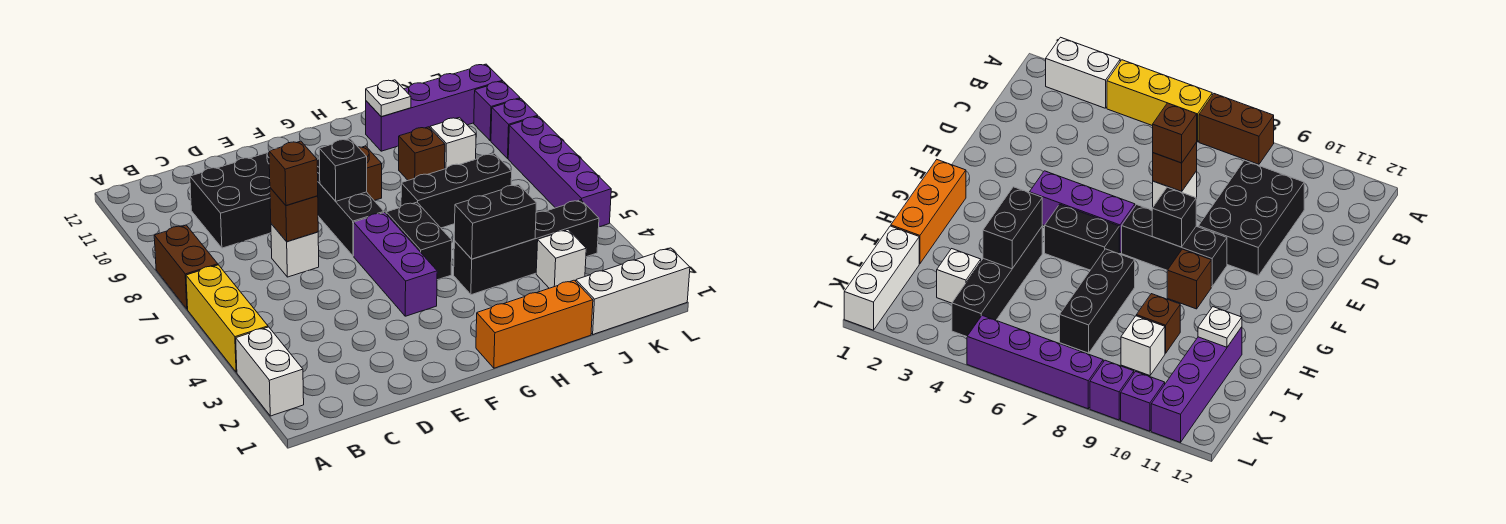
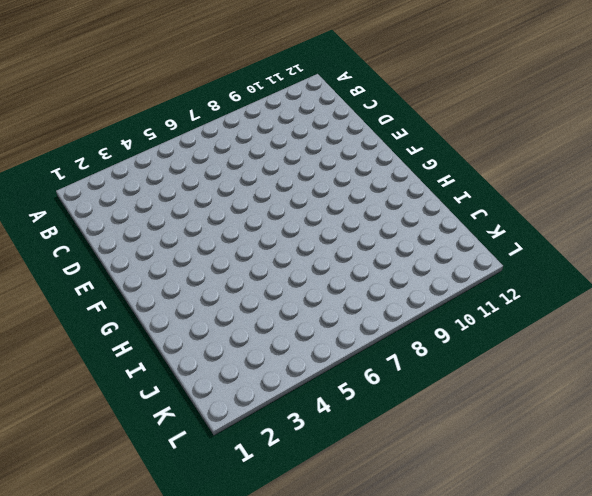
none -> white brick A2:A3 level 1
none -> yellow brick A4:A6 level 1
none -> brown brick A7:A8 level 1

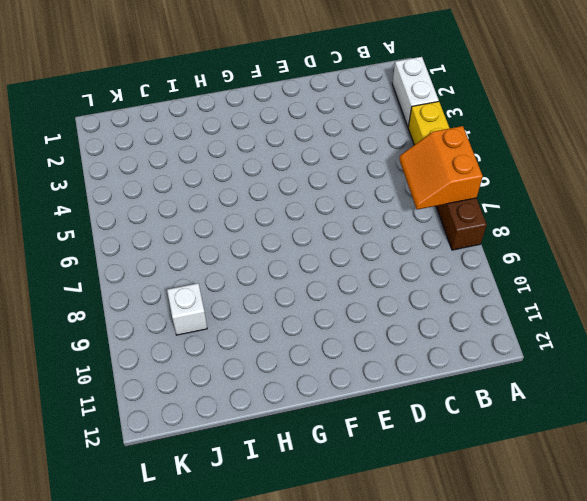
orange slope A6:B7 level 2 top A -> none
none -> black brick C9:E10 level 1
none -> white brick D7 level 1
none -> purple brick F4:F6 level 1

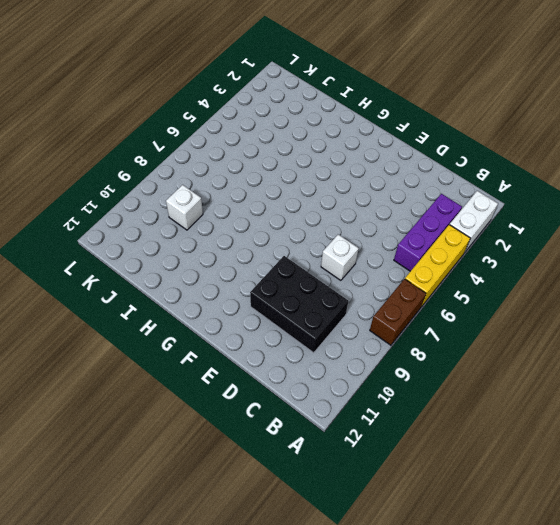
purple brick B3:B5 level 1 -> purple brick F4:F6 level 1
none -> black brick F7:F9 level 1
none -> orange brick G1:I1 level 1
none -> black brick G5:G6 level 1

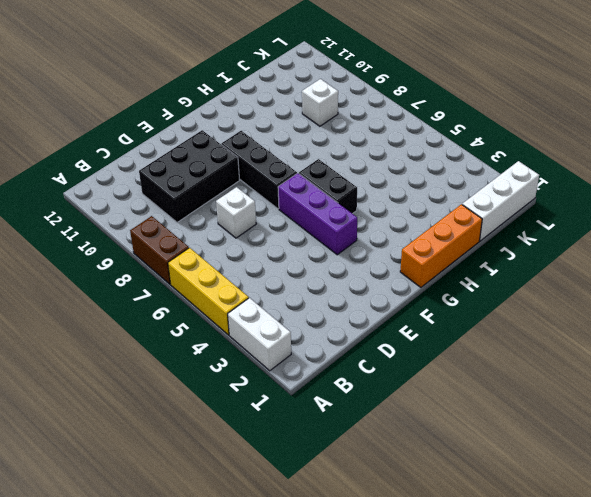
none -> brown brick G9 level 1
none -> black brick H4:K4 level 1
none -> black brick H7:J7 level 1

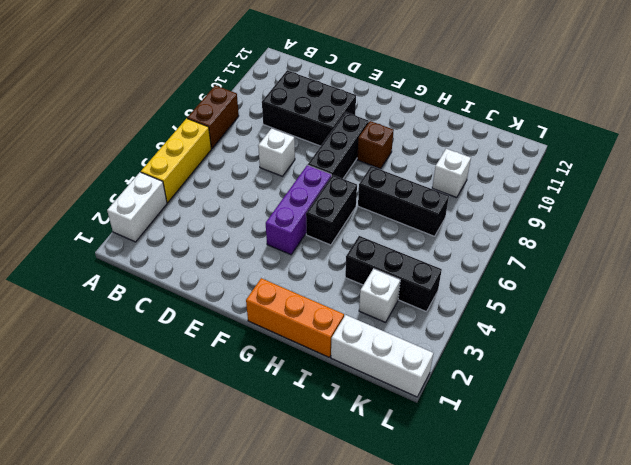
black brick I4:K4 level 1 -> black brick H4:K4 level 1
none -> brown brick I9 level 1
none -> purple brick I11:L11 level 1
none -> purple brick L5:L8 level 1

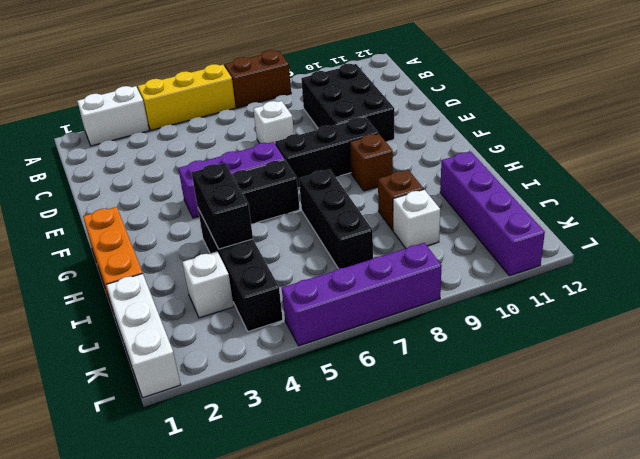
none -> purple brick L9 level 1
none -> purple brick L10 level 1
none -> brown brick D7 level 2

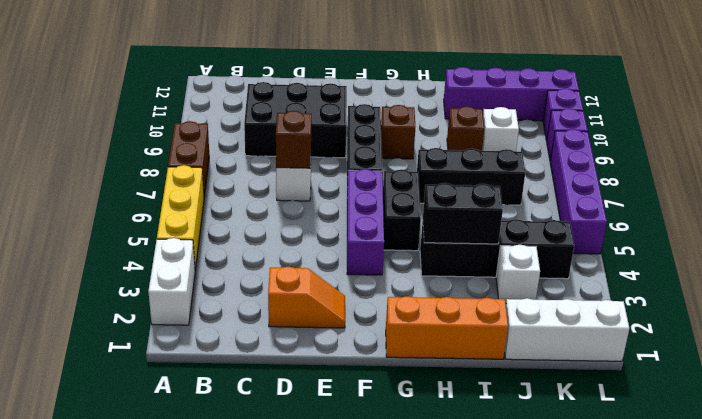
orange slope D2:E2 level 1 top D -> none
none -> black brick F8 level 2
none -> white plate I11 level 2
none -> brown brick D7 level 3

